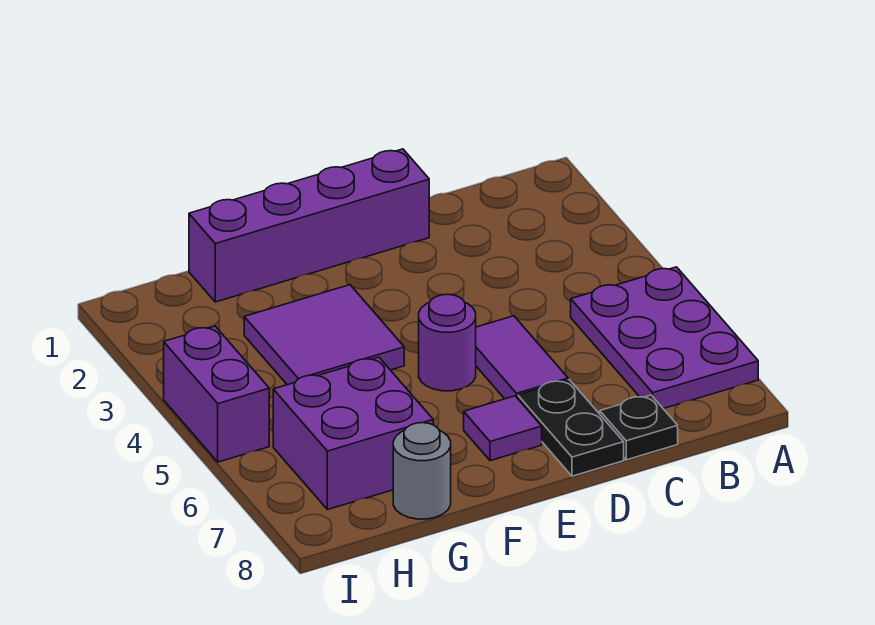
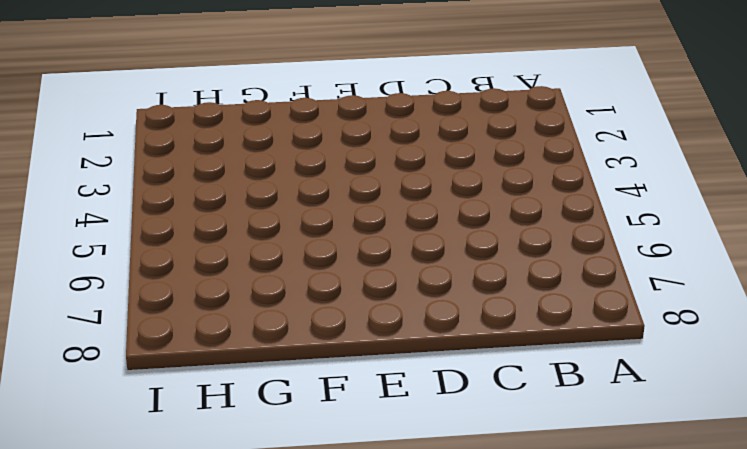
none -> purple plate A5:B7 level 1
none -> black plate C8 level 1

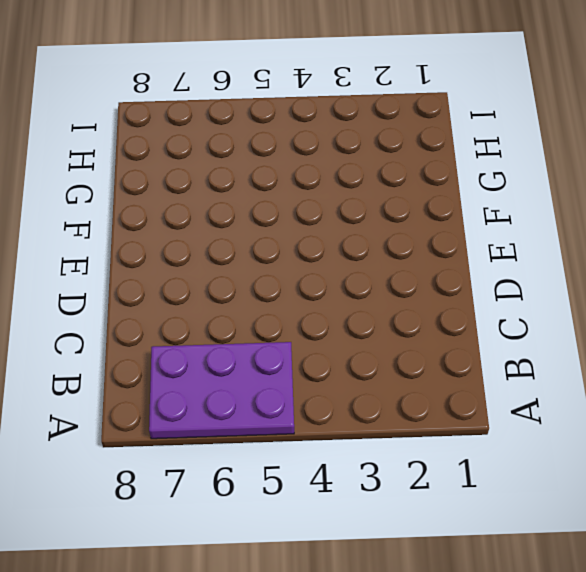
none -> black plate C8 level 1
none -> purple brick D1:G1 level 1

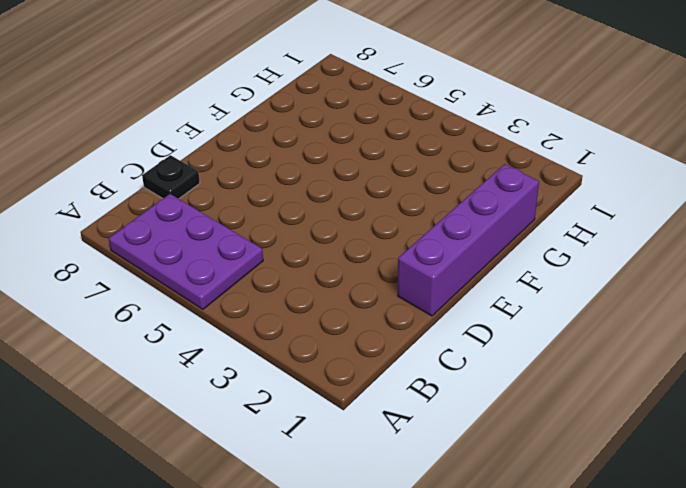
none -> purple tile D5:D6 level 1
none -> black plate D7:D8 level 1

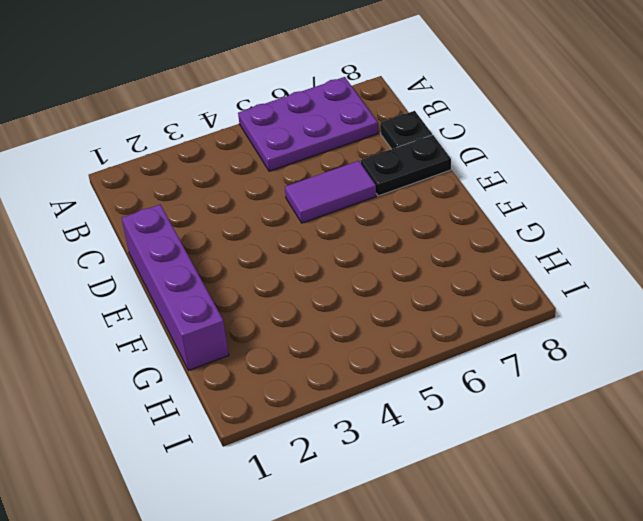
none -> purple round brick E5 level 1
none -> purple tile E7 level 1

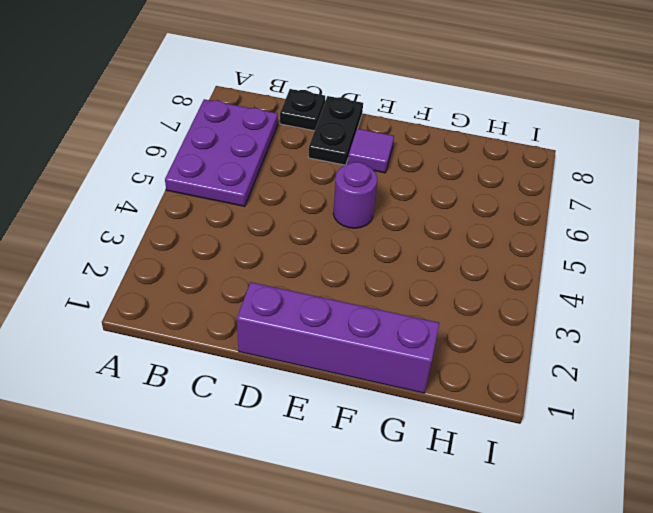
none -> purple tile D5:D6 level 1
none -> purple tile F3:G4 level 1

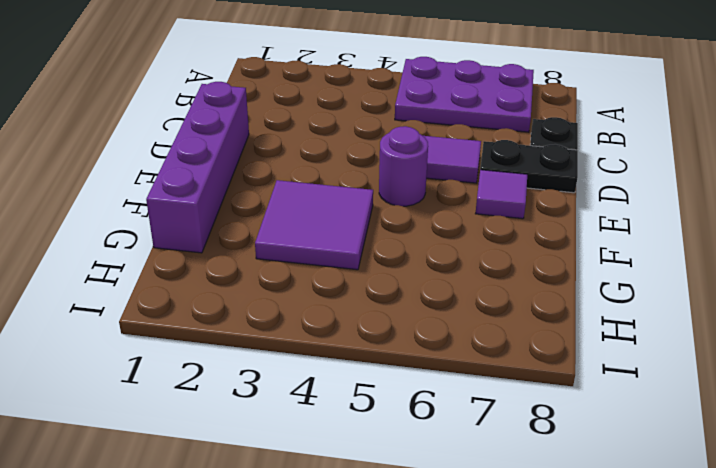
none -> purple brick G6:H7 level 1
none -> grey round brick G8 level 1

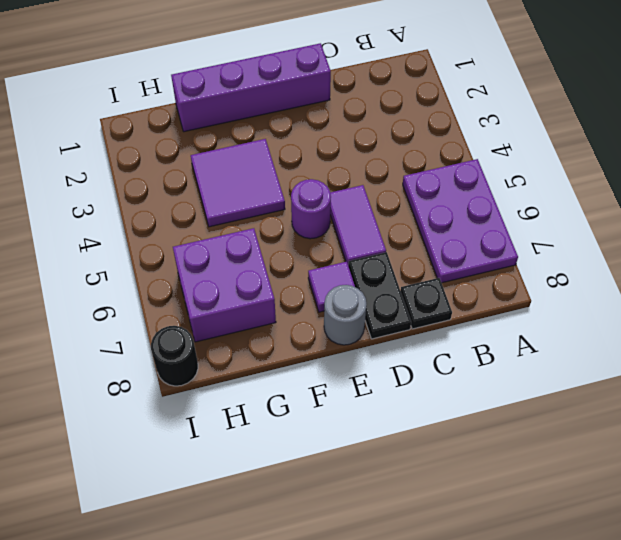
grey round brick E8 level 1 -> grey round brick G8 level 1
black round brick I8 level 1 -> none
none -> purple brick I4:I5 level 1

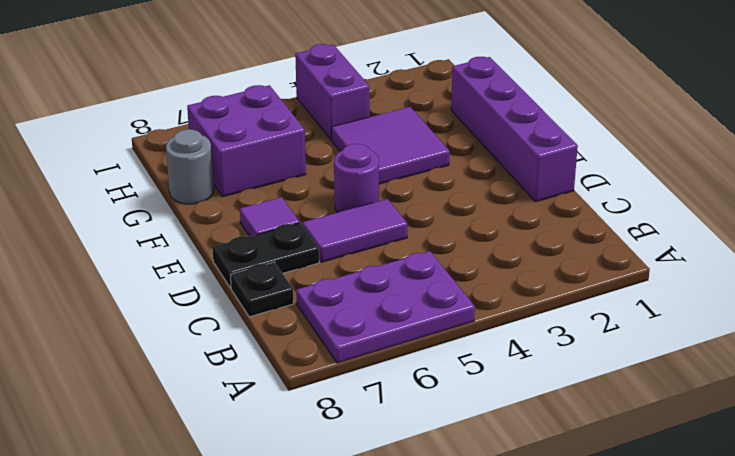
purple brick H4:I4 level 1 -> purple brick I4:I5 level 1

